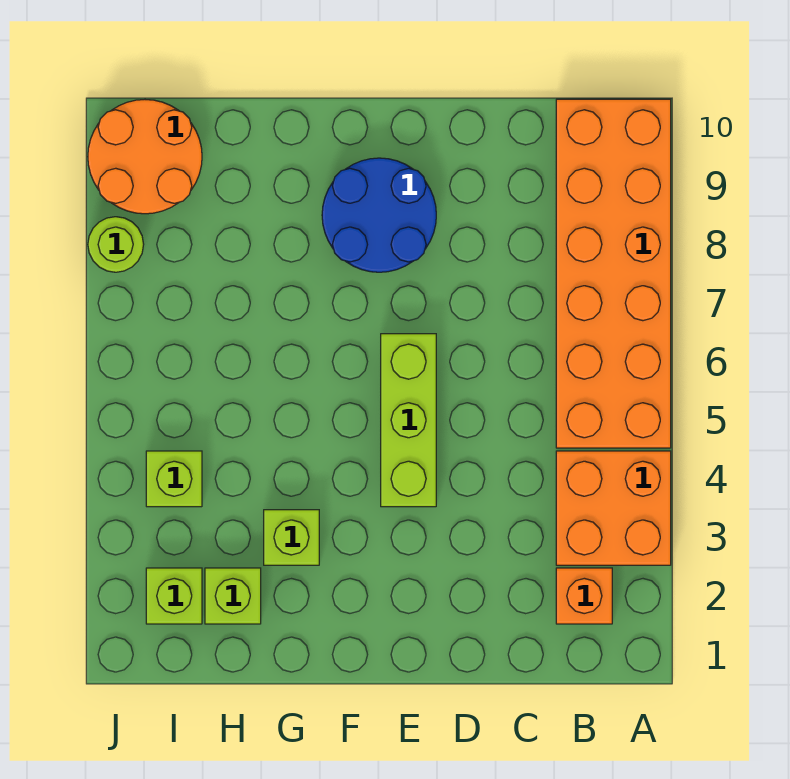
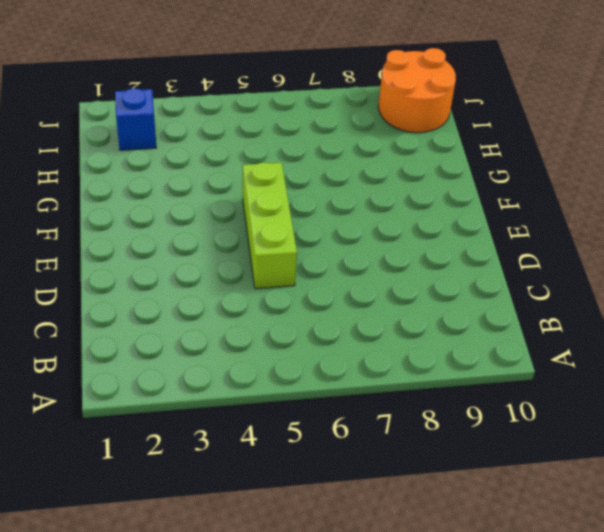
lime brick D5:F5 level 1 -> lime brick E4:E6 level 1
blue brick I2 level 1 -> lime brick I2 level 1
none -> orange brick A3:B4 level 1
none -> orange brick A5:B10 level 1

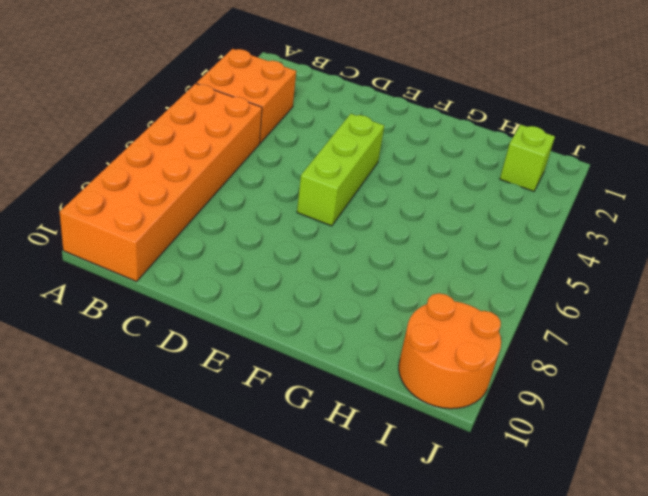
none -> orange brick B2 level 1
none -> blue round brick E8:F9 level 1

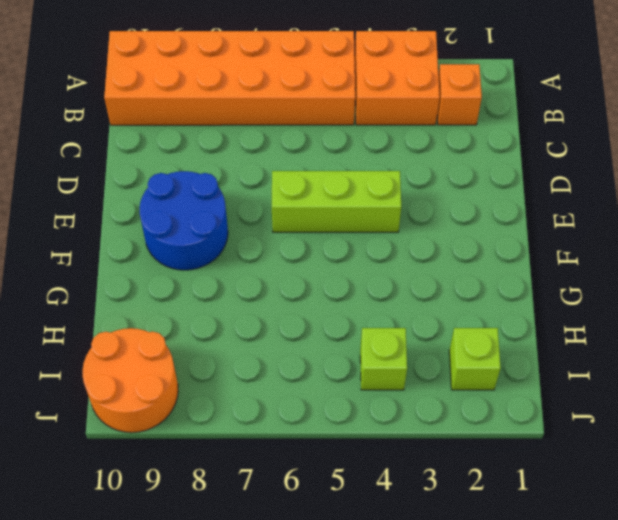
none -> lime brick G3 level 1
none -> lime brick H2 level 1

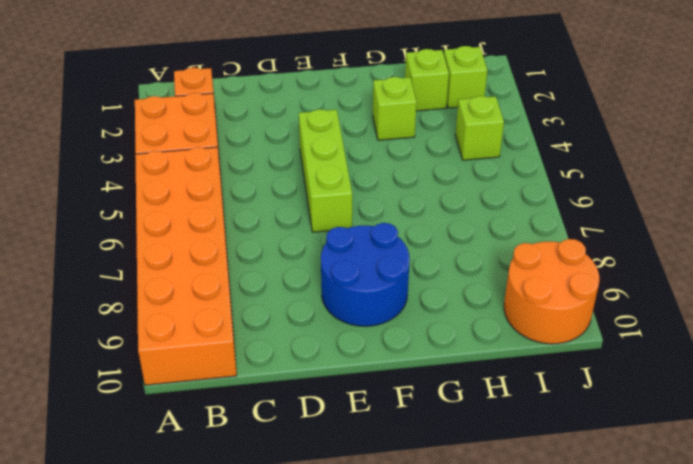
none -> lime round brick J8 level 1

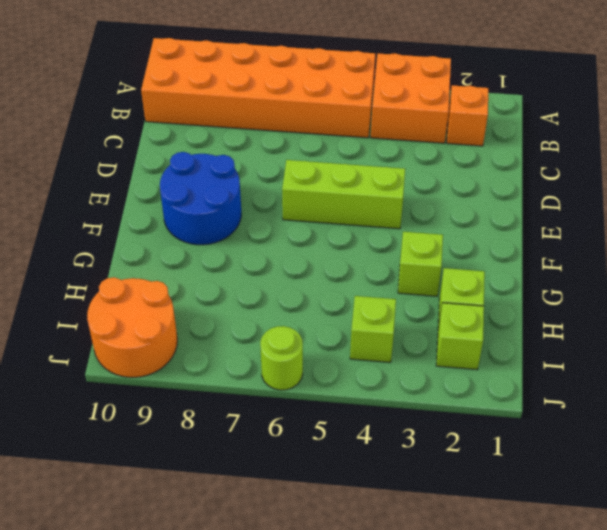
lime round brick J6 level 1 -> lime round brick J8 level 1

